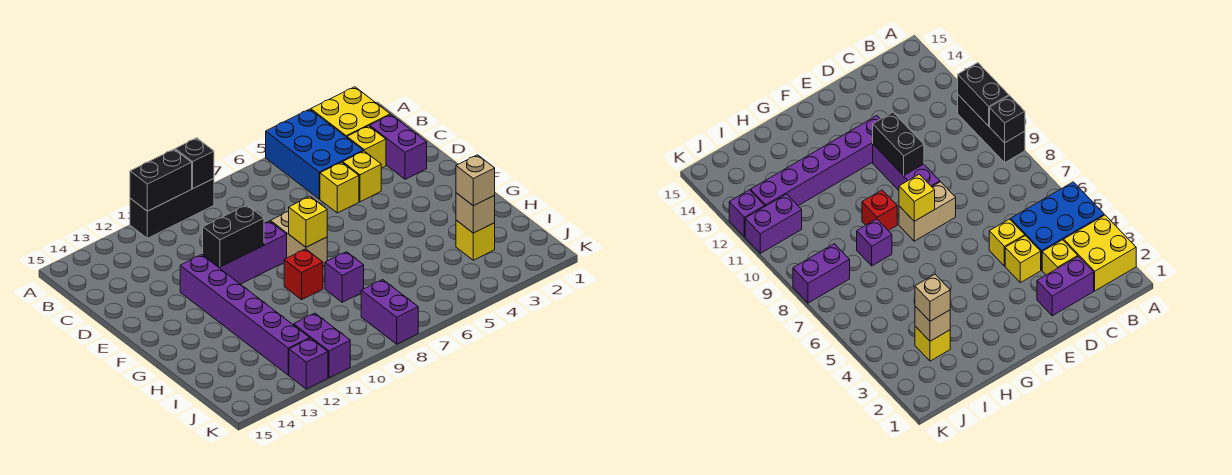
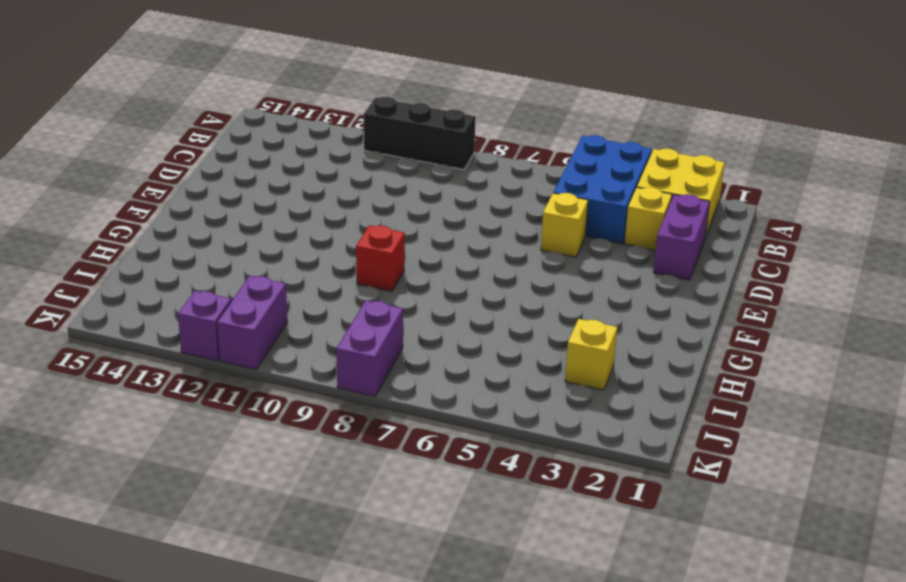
none -> yellow brick D4 level 1
none -> tan brick E8:F8 level 1
none -> purple brick E9:E11 level 1

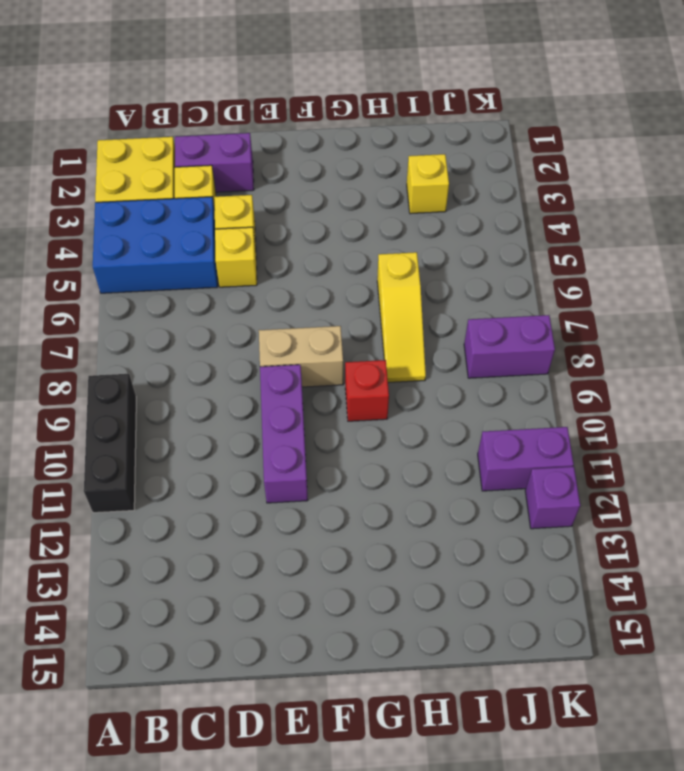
yellow slope H6:H8 level 1 top 6 -> purple brick H8 level 1
none -> purple brick E12:J12 level 1
none -> black brick A9 level 2
none -> black brick A10:A11 level 2

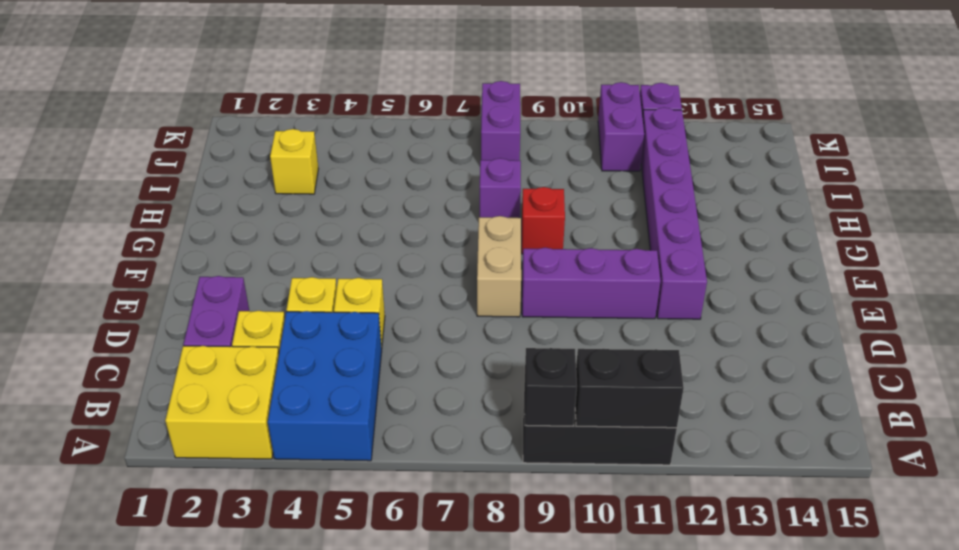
none -> black brick E10:E11 level 2
none -> yellow brick F8 level 2
none -> tan brick I3 level 2

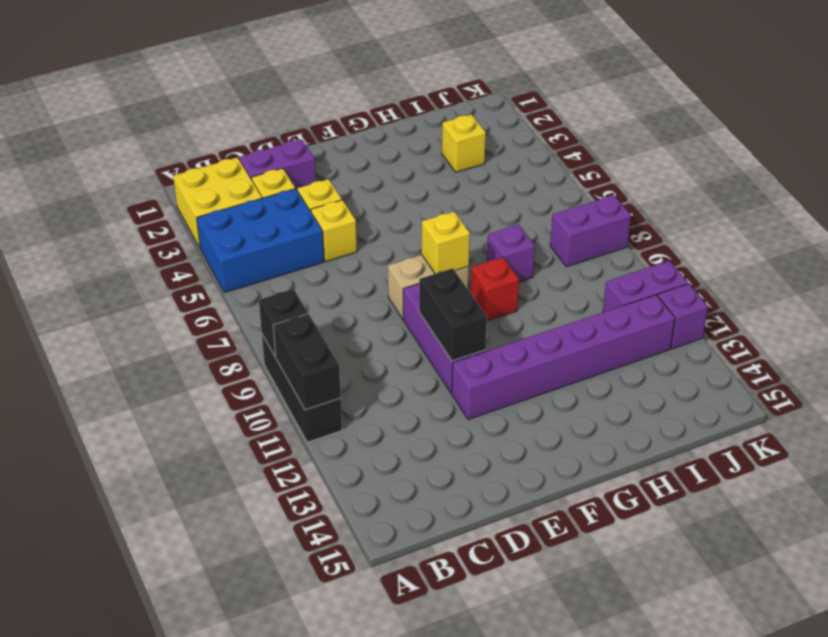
none -> tan brick I3 level 2
none -> tan brick I3 level 3

